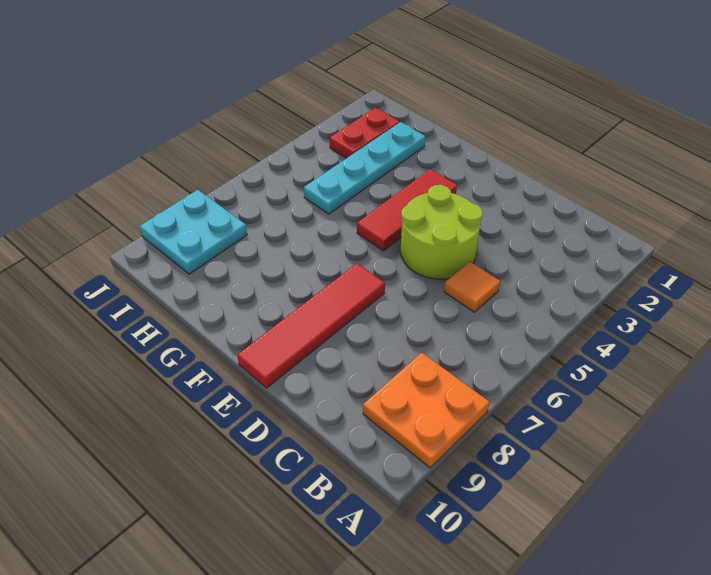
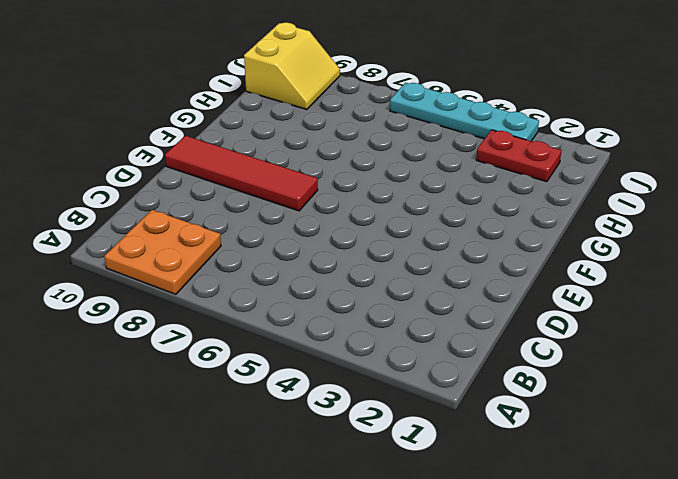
yellow slope I9:J10 level 1 top 10 -> cyan plate I8:J9 level 1
cyan plate J3:J6 level 1 -> cyan plate H2:H5 level 1
none -> orange tile C5 level 1
none -> lime round brick D4:E5 level 1

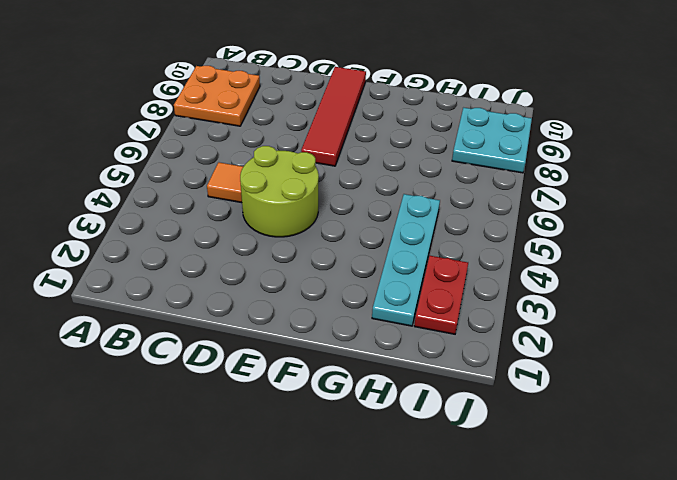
none -> red tile F3:F5 level 1

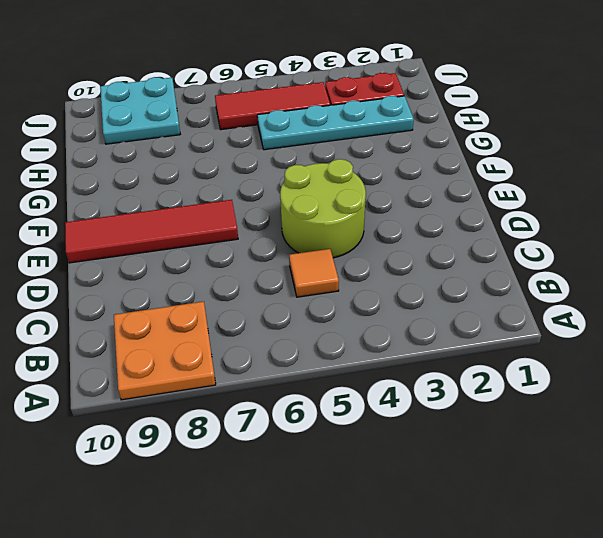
red tile I4:I6 level 1 -> red tile F3:F5 level 1

